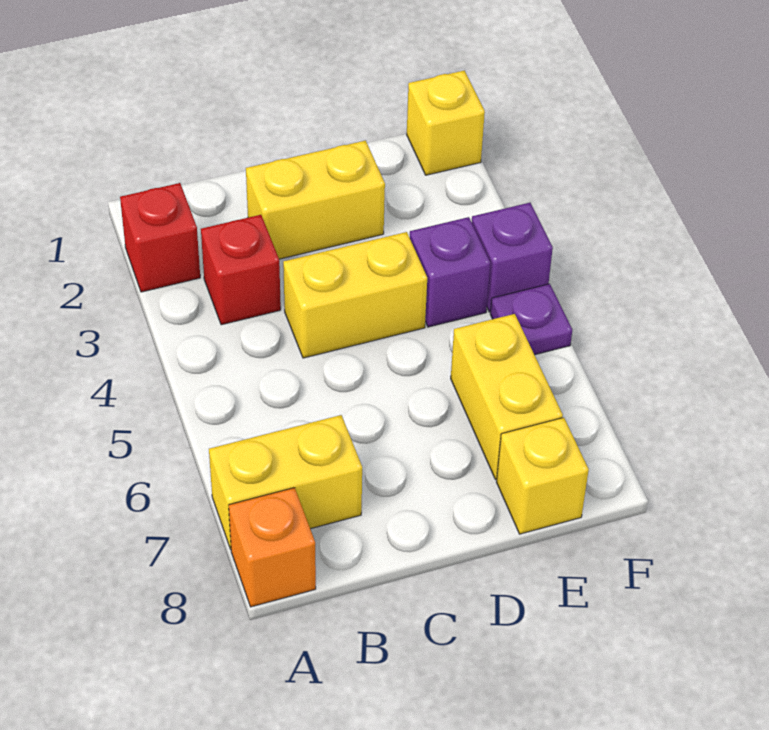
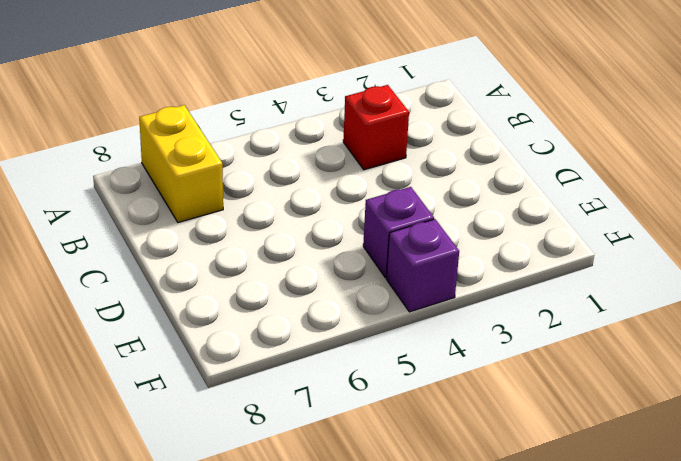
none -> red brick A2 level 1
none -> orange brick A8 level 1
none -> yellow brick C2:D2 level 1

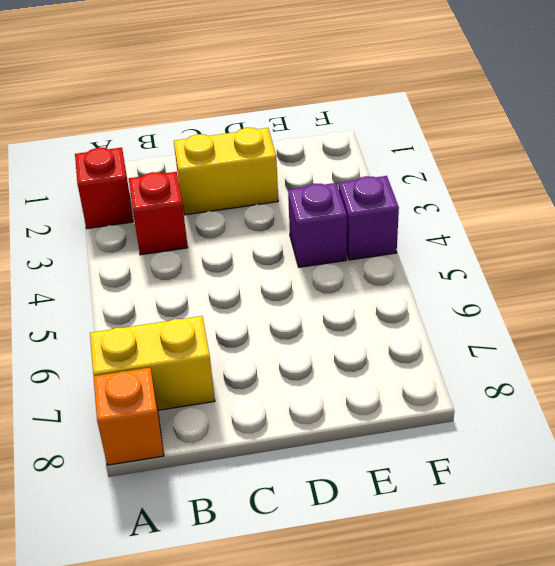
none -> yellow brick C4:D4 level 1
none -> yellow brick E6:E7 level 1
none -> yellow brick E8 level 1

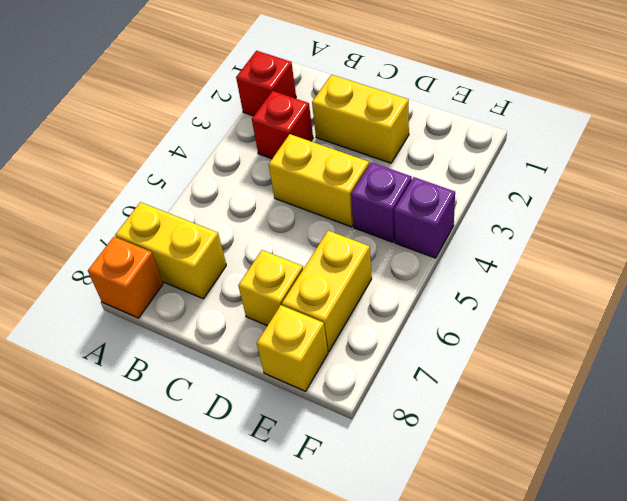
yellow brick D7 level 1 -> yellow brick F1 level 1
none -> purple plate F5 level 1

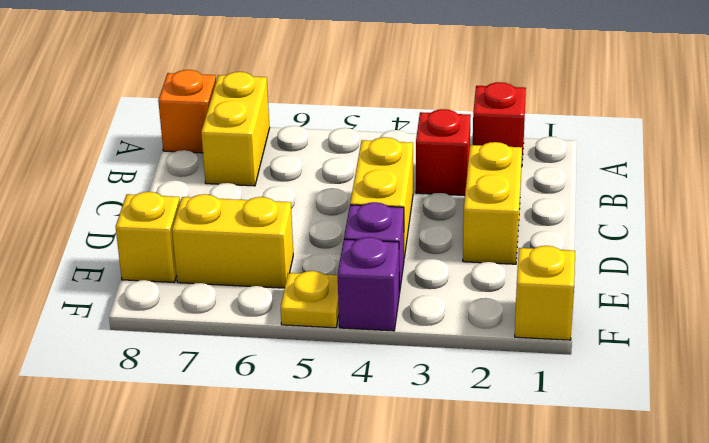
yellow plate F5 level 1 -> purple plate F5 level 1

